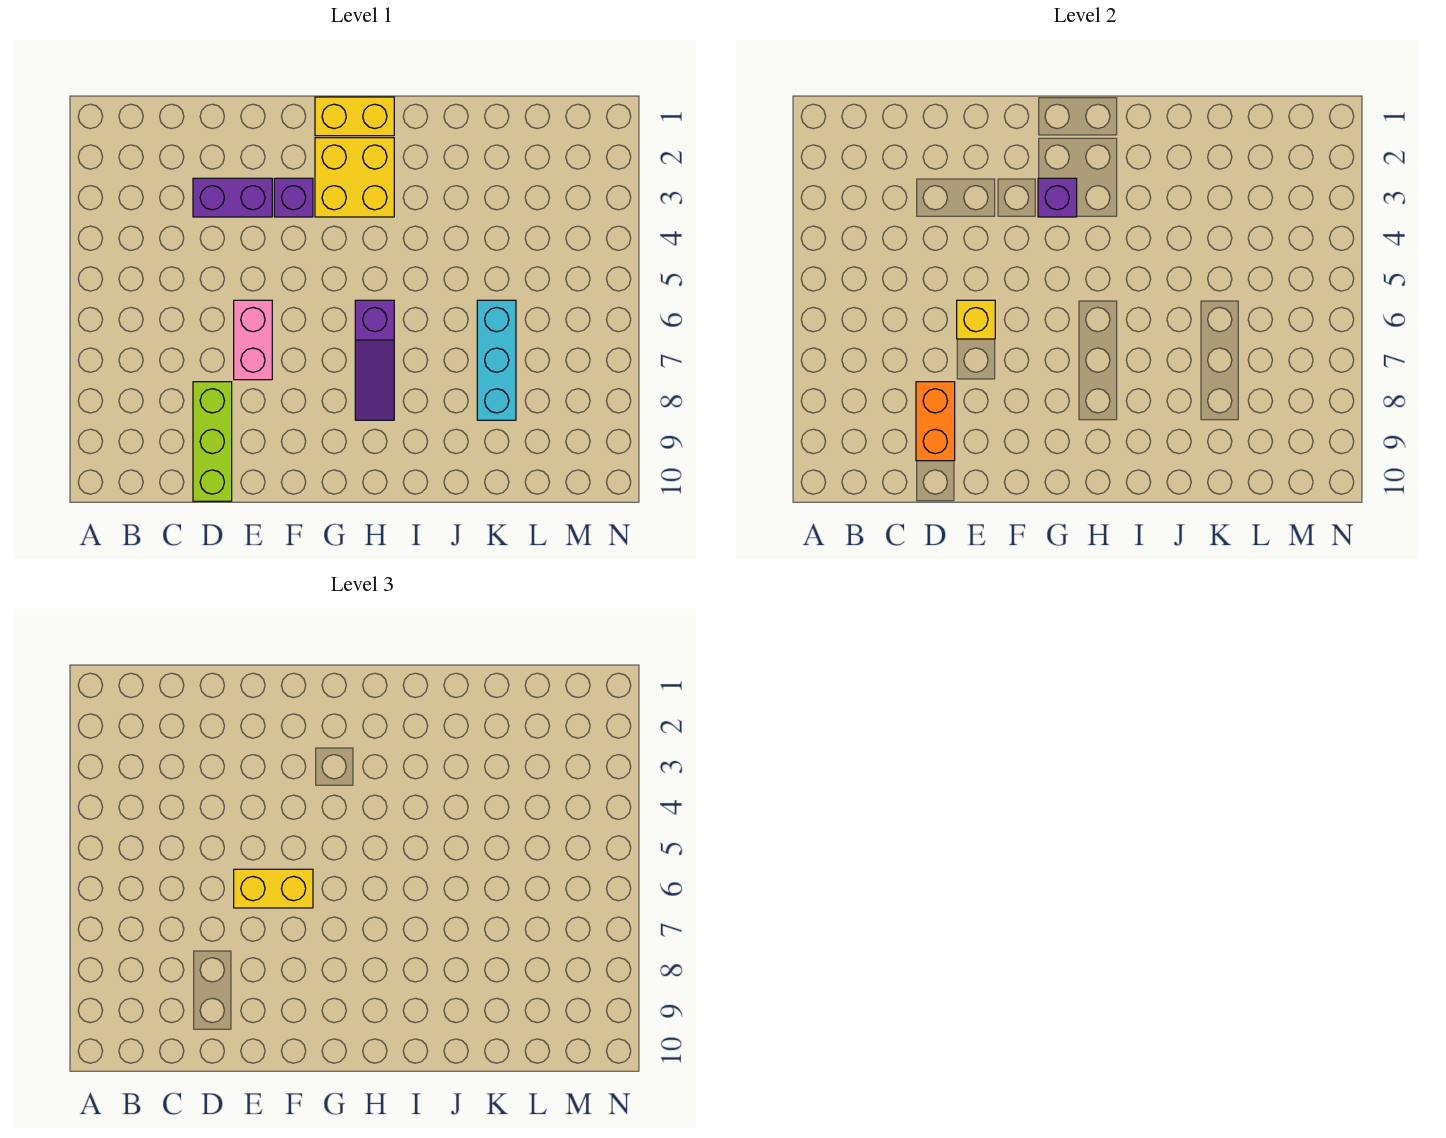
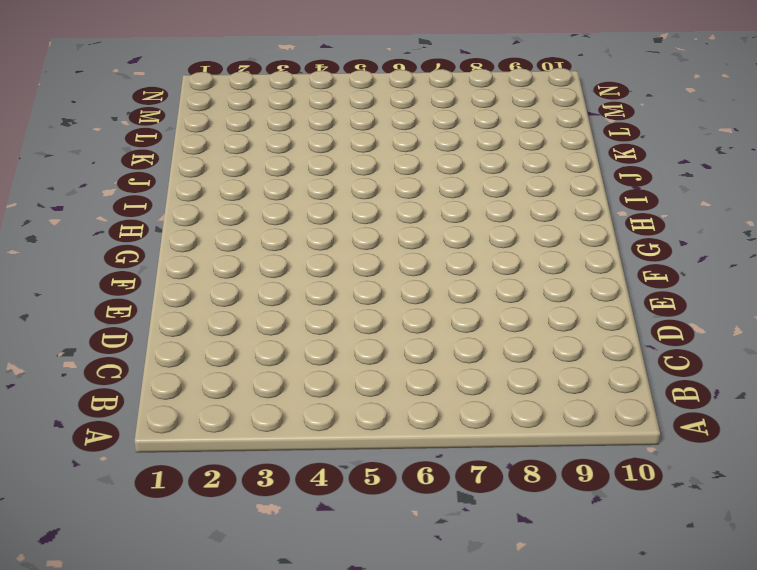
none -> purple brick D3:E3 level 1
none -> lime brick D8:D10 level 1
none -> pink brick E6:E7 level 1

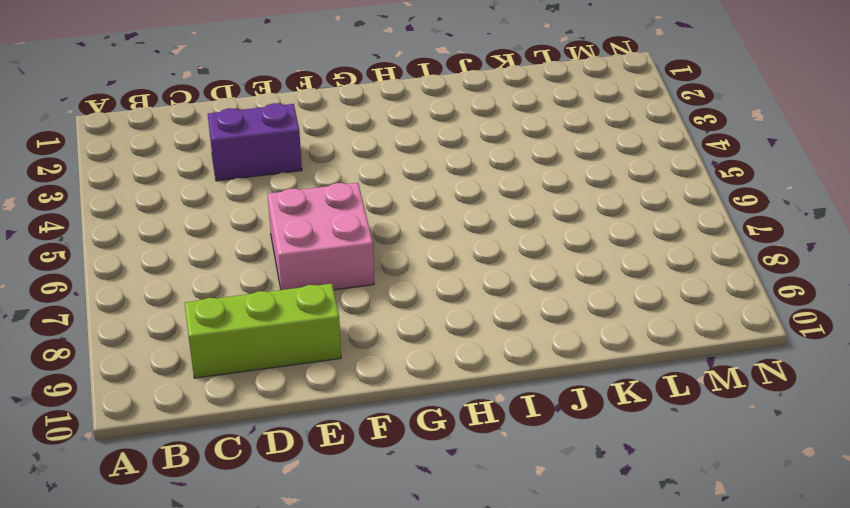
lime brick C9:E9 level 1 -> lime brick D8:D10 level 1
pink brick E6:F7 level 1 -> pink brick E6:E7 level 1
none -> purple brick F3 level 1
none -> yellow brick G1:H1 level 1
none -> yellow brick G2:H3 level 1

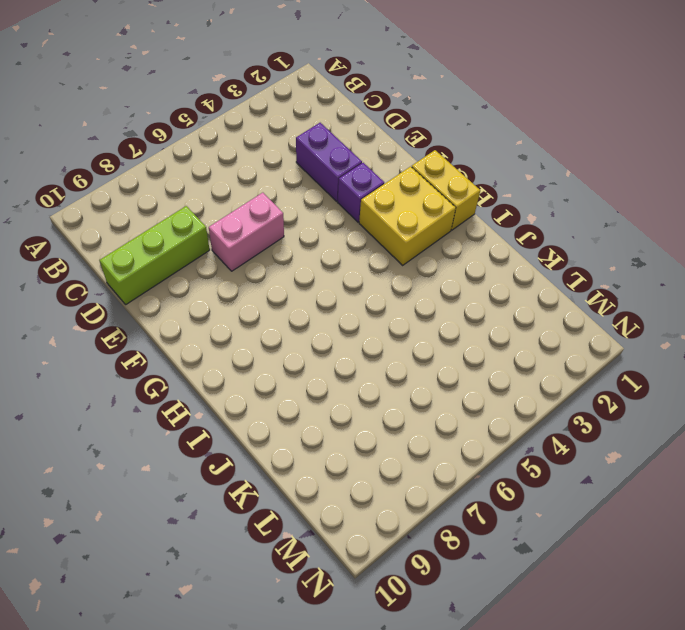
none -> purple slope H6:H8 level 1 top 6
none -> cyan brick K6:K8 level 1
none -> orange brick D8:D9 level 2

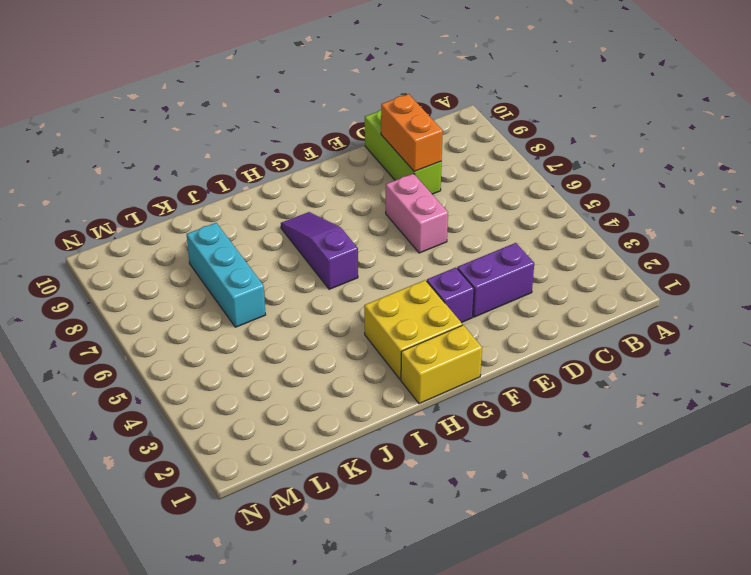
none -> yellow brick E6 level 2
none -> purple brick G3 level 2
none -> yellow brick E6:F6 level 3

